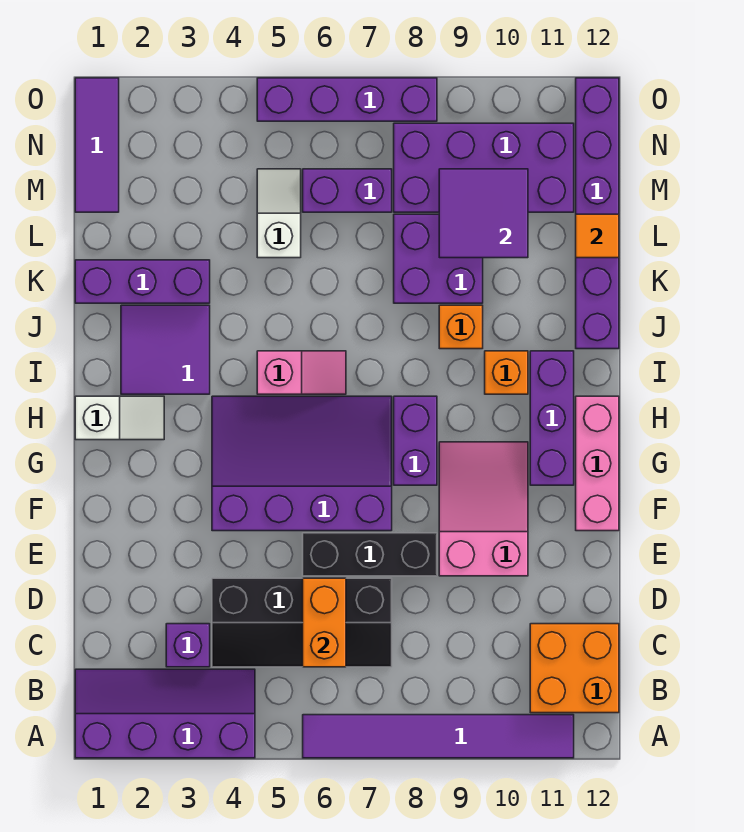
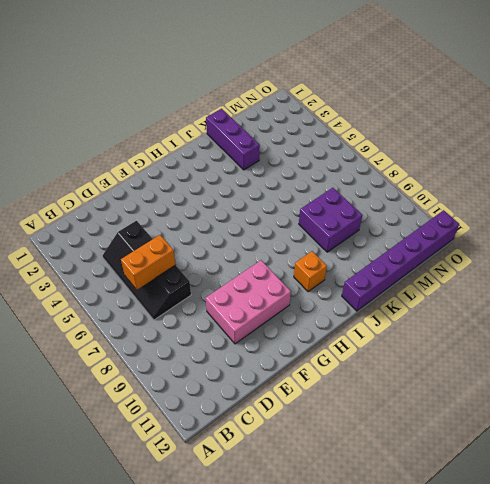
pink brick E9:G10 level 1 -> pink slope E9:G10 level 1 top E
none -> purple slope A1:B4 level 1 top A
none -> purple tile A6:A11 level 1
none -> orange brick B11:C12 level 1

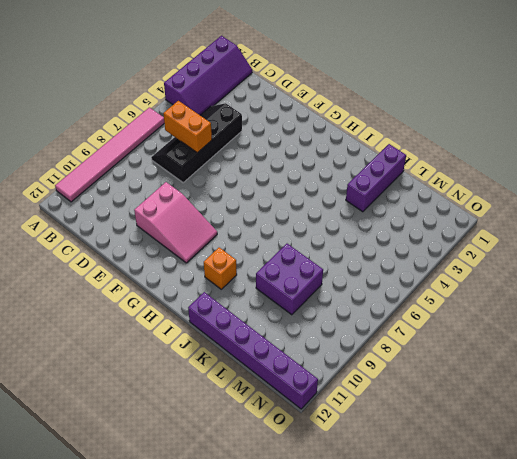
pink tile A6:A11 level 1 -> purple tile A6:A11 level 1
none -> orange brick B11:C12 level 1
none -> purple brick C3 level 1
none -> black brick E6:E8 level 1

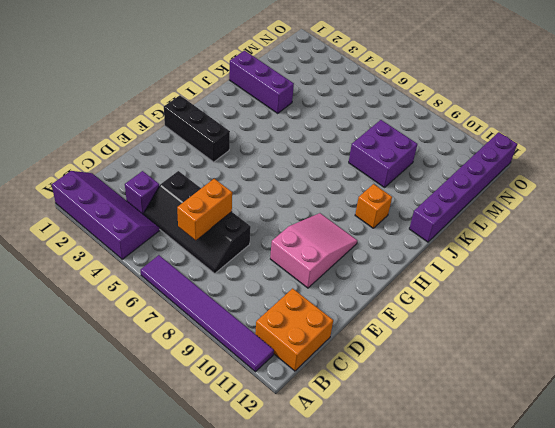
black brick G1:G3 level 1 -> black brick E6:E8 level 1
none -> purple slope F4:H7 level 1 top F
none -> pink brick F12:H12 level 1
none -> purple brick G8:H8 level 1

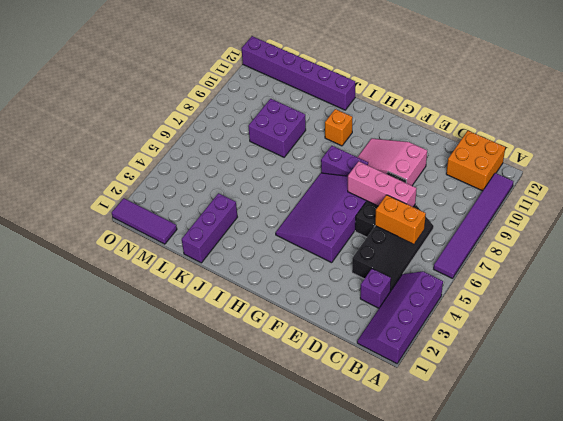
pink brick D7:F7 level 2 -> pink brick F12:H12 level 1
none -> purple brick G11:I11 level 1
none -> white slope H1:H2 level 1 top 1
none -> purple tile I2:J3 level 1

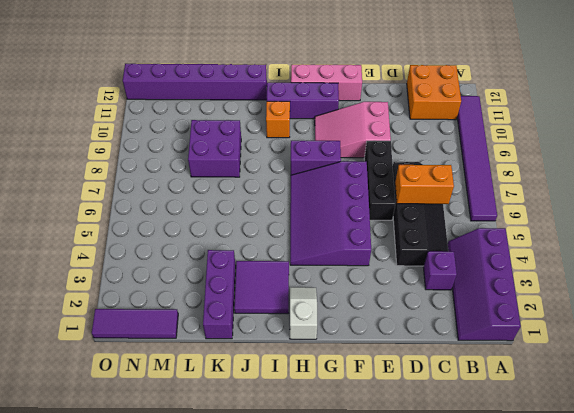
none -> pink slope I5:I6 level 1 top 5
none -> orange brick J9 level 1
none -> white slope L5:M5 level 1 top L

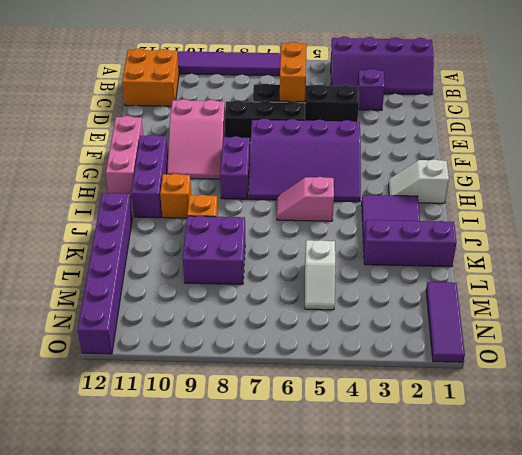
none -> purple brick M6:M7 level 1
none -> purple brick M8:N11 level 1
none -> purple brick O5:O8 level 1

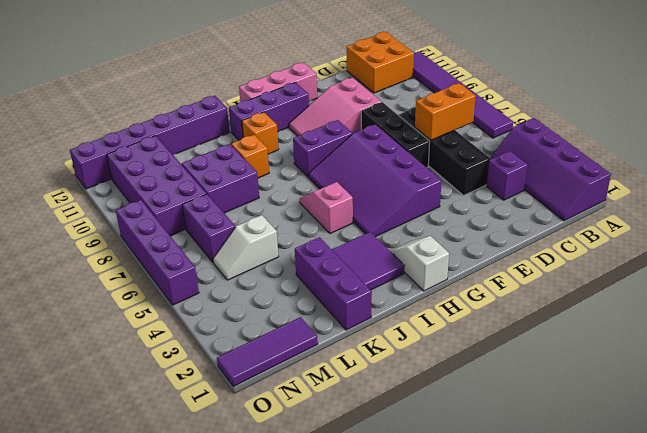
none -> purple tile L9:M10 level 2
none -> orange tile L12 level 2

